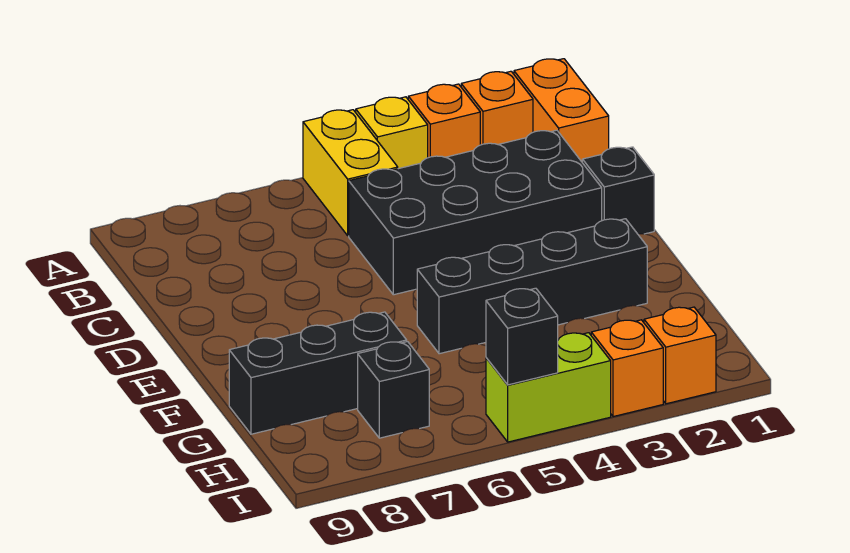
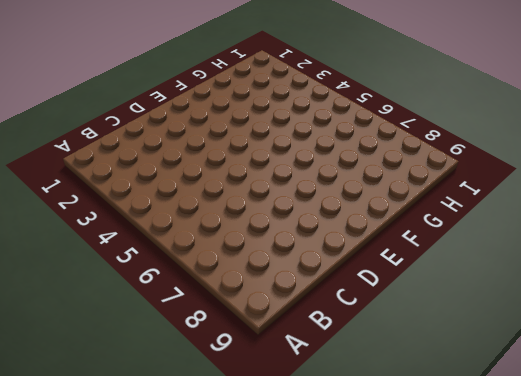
none -> orange brick A1:B1 level 1
none -> orange brick A2 level 1
none -> orange brick A3 level 1

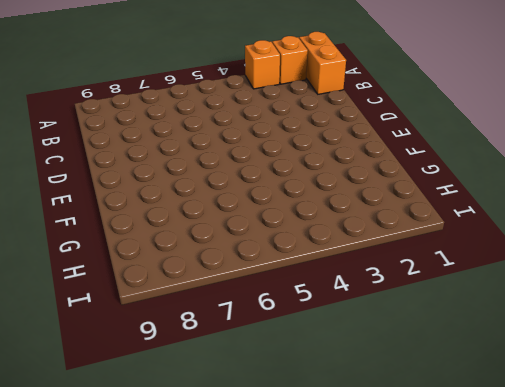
none -> yellow brick A4 level 1
none -> yellow brick A5:B5 level 1
none -> black brick C2:D5 level 1

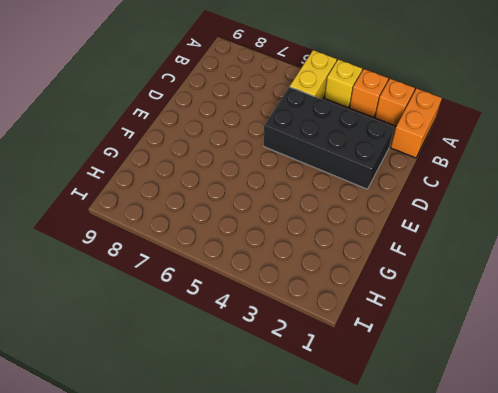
none -> black brick D1 level 1
none -> black brick F2:F5 level 1
none -> black brick G7:G9 level 1

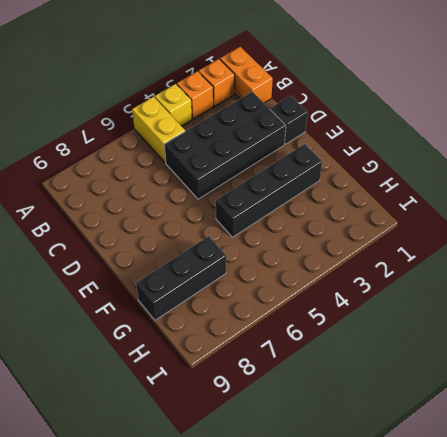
none -> black brick H7 level 1
none -> orange brick I2 level 1
none -> orange brick I3 level 1

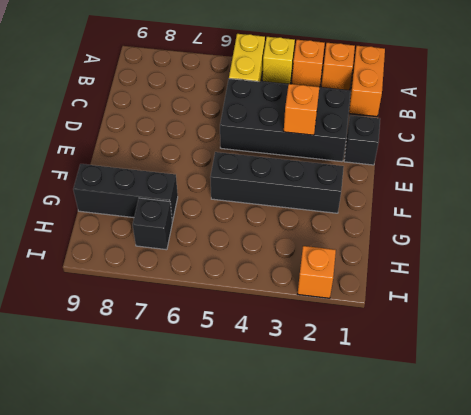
orange brick D3 level 2 -> orange brick I3 level 1
none -> lime brick I4:I5 level 1
none -> black brick I5 level 2

